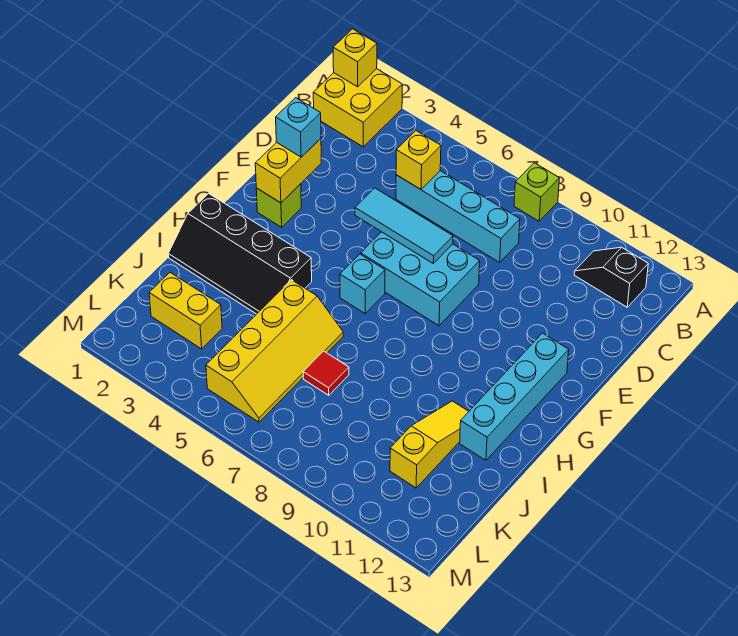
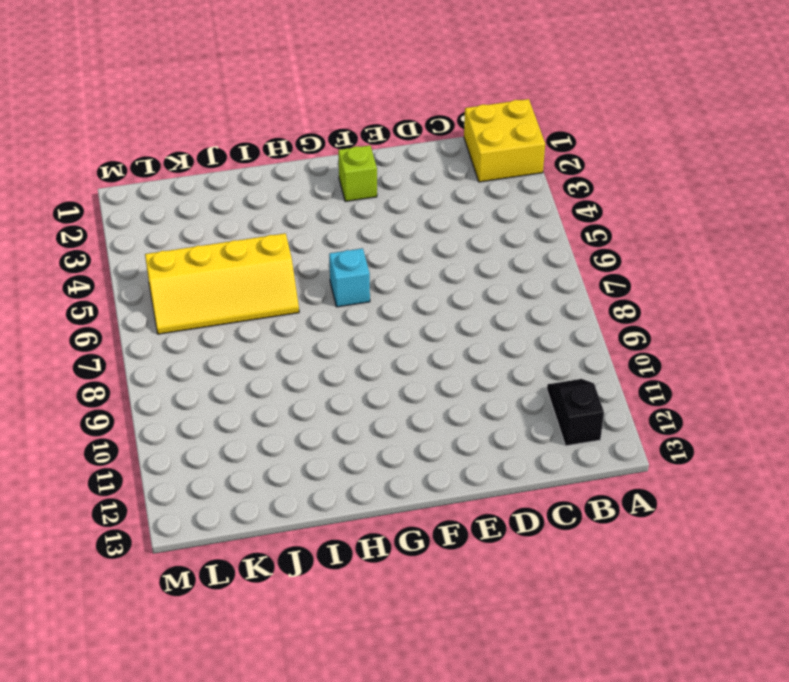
none -> lime brick A8 level 1
none -> cyan brick C5:C8 level 1
none -> cyan brick E6:F8 level 1

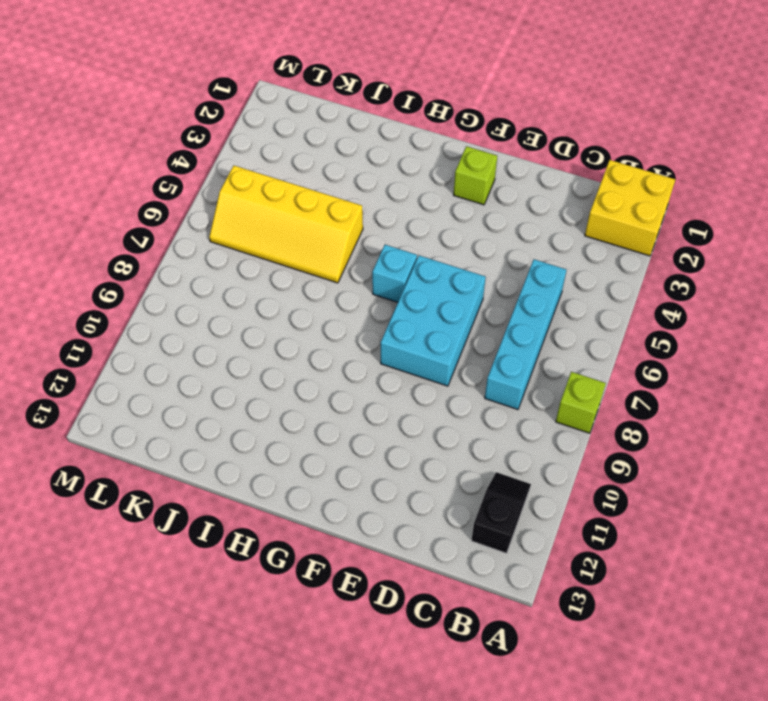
none -> cyan brick F12:I12 level 1
none -> black slope H1:I4 level 1 top H
none -> yellow slope I11:K11 level 1 top K

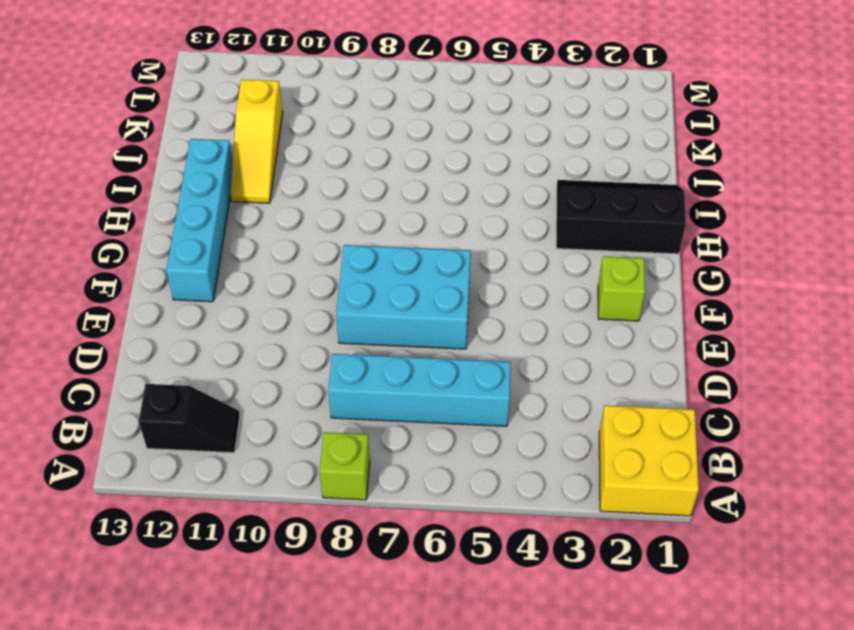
black slope H1:I3 level 1 top H -> black slope H1:I4 level 1 top H
none -> cyan brick G6 level 1
none -> yellow slope I5:L6 level 1 top 5
none -> red tile J7 level 1

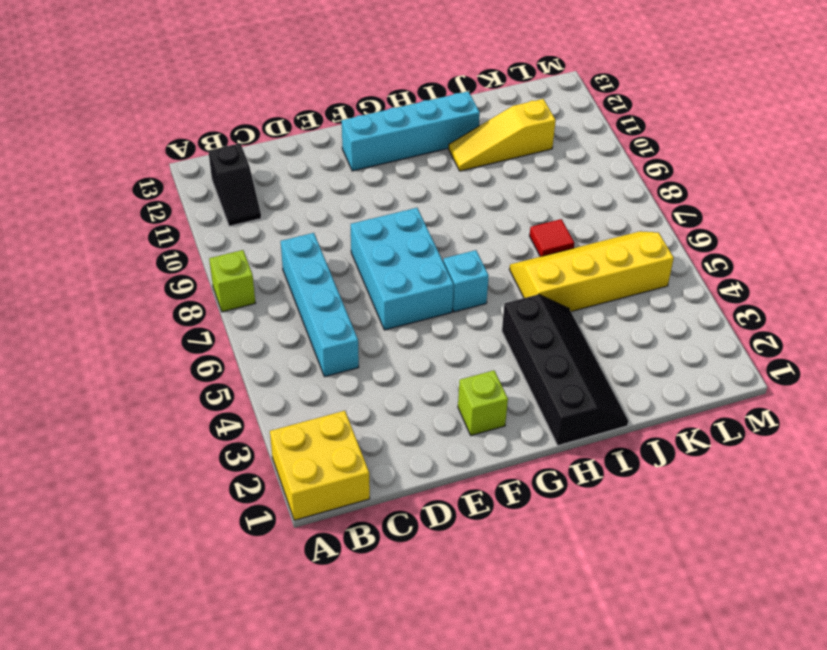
none -> yellow brick K2:K3 level 1
none -> yellow brick A1 level 2
none -> yellow brick C5 level 2

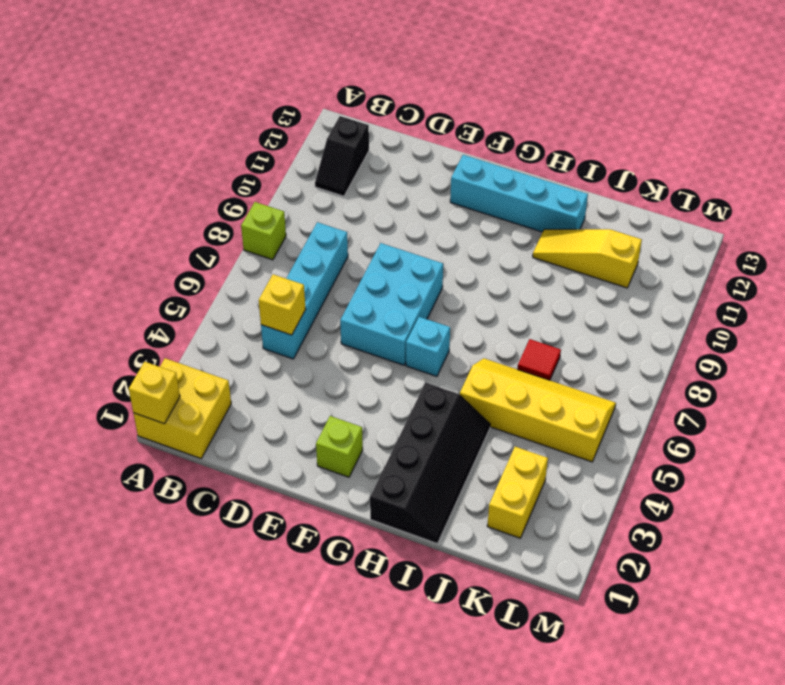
none -> yellow brick E2:F2 level 2
none -> cyan tile E5:E7 level 2
none -> cyan brick E2 level 3

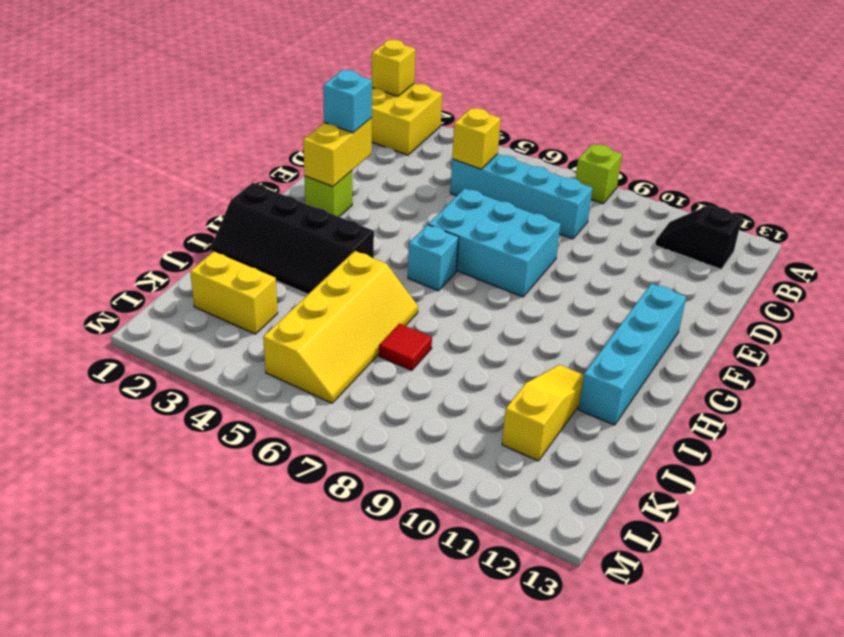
none -> cyan tile E5:E7 level 2

